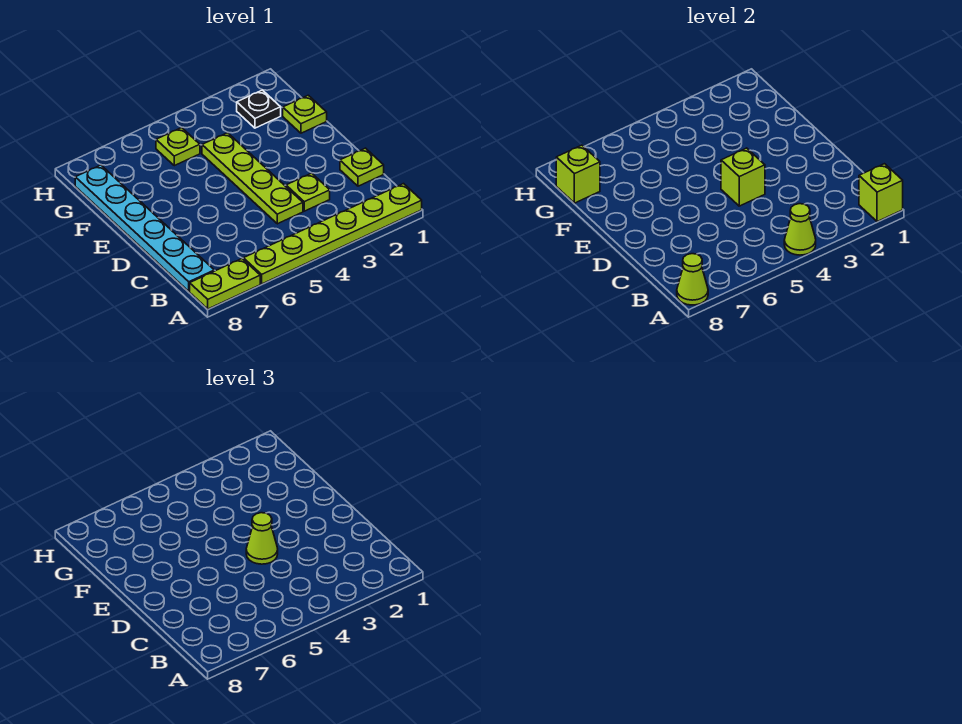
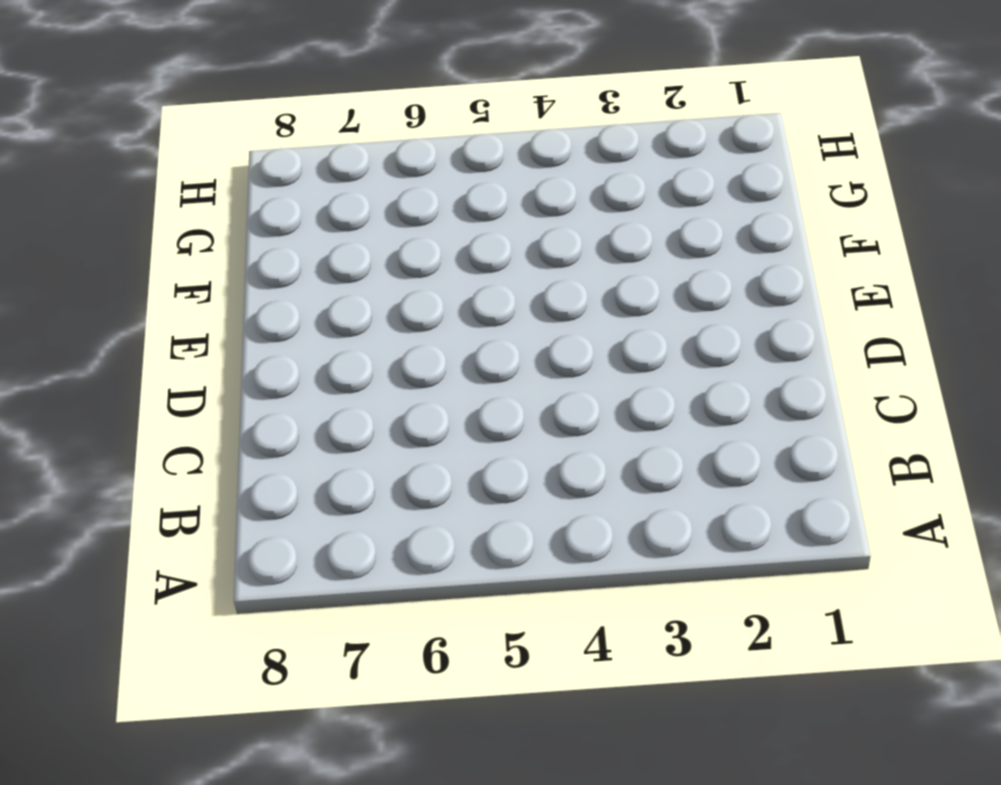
none -> lime plate A1:A6 level 1
none -> lime plate A7:A8 level 1
none -> cyan plate B8:G8 level 1

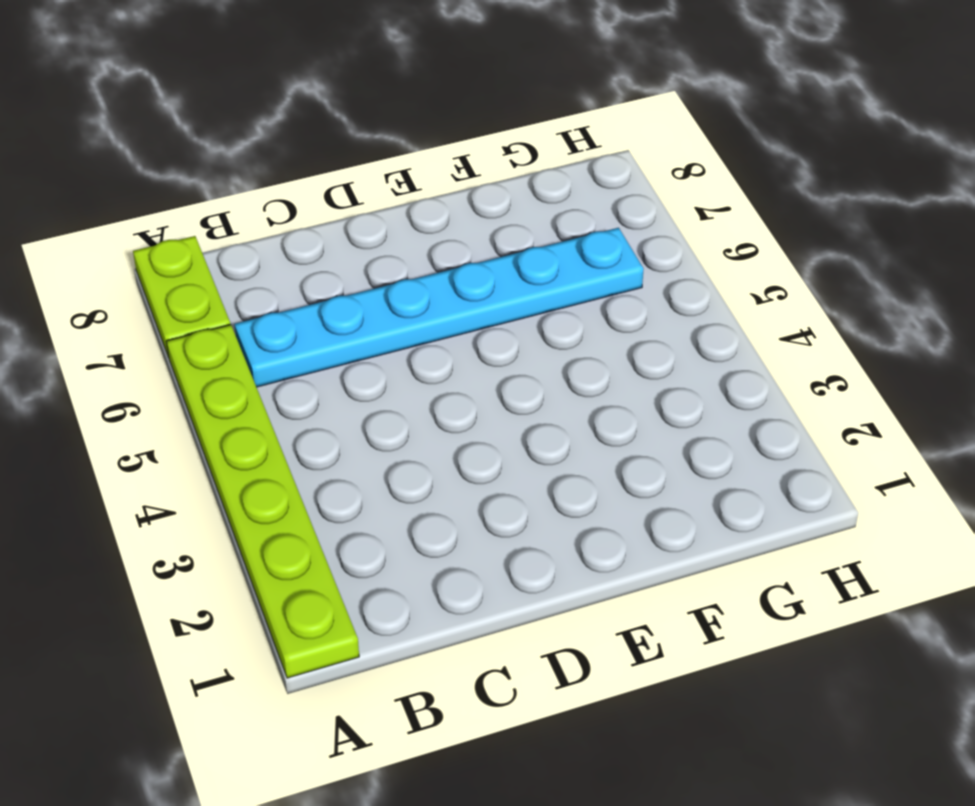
cyan plate B6:G6 level 1 -> cyan plate B8:G8 level 1
none -> lime plate C1 level 1
none -> lime plate C3 level 1
none -> lime plate C4:F4 level 1

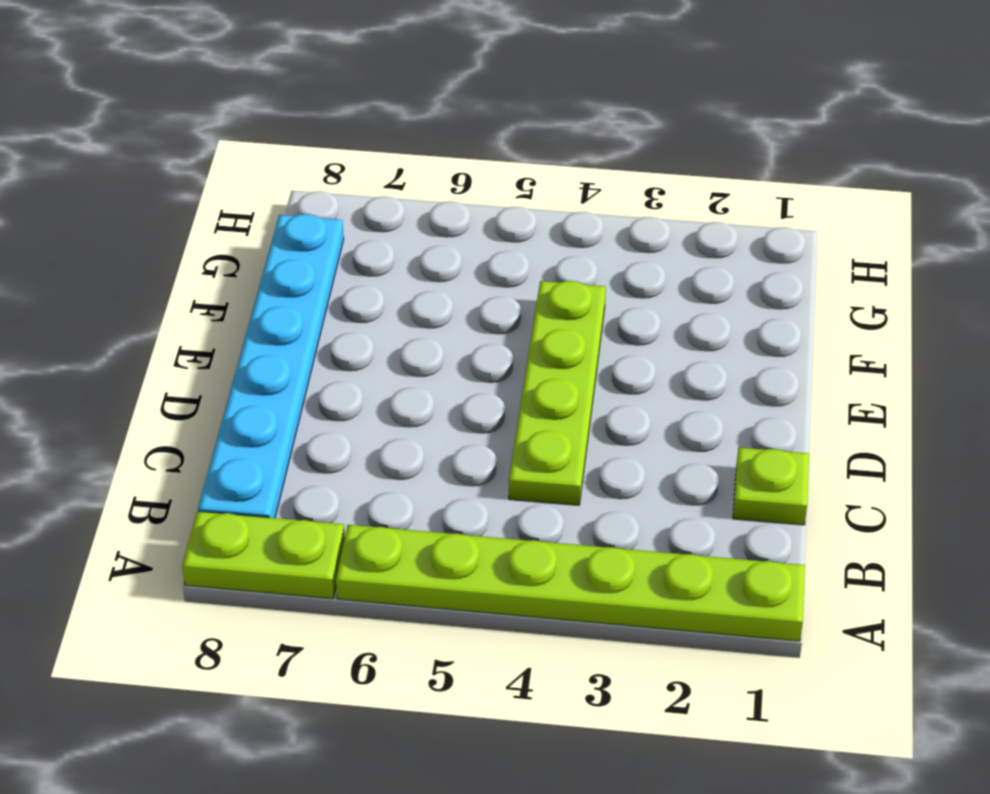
none -> lime plate C3 level 1
none -> lime plate F1 level 1
none -> black plate G2 level 1

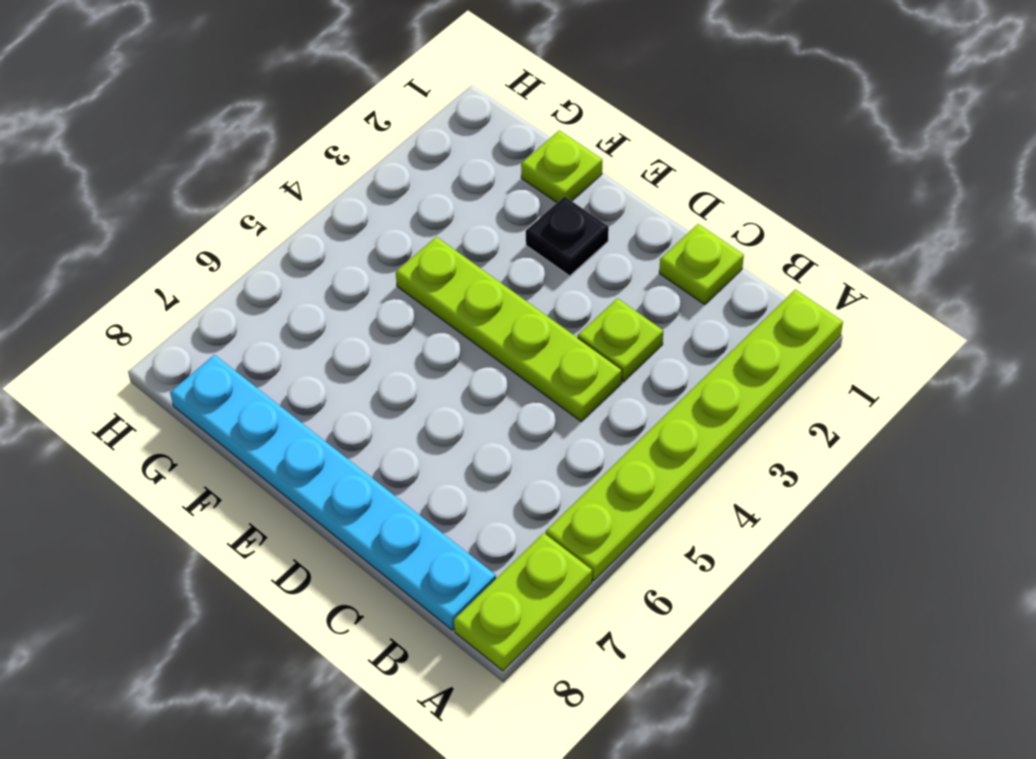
black plate E2 level 1 -> black plate G2 level 1
none -> lime plate G5 level 1
none -> lime brick A1 level 2
none -> lime cone A4 level 2

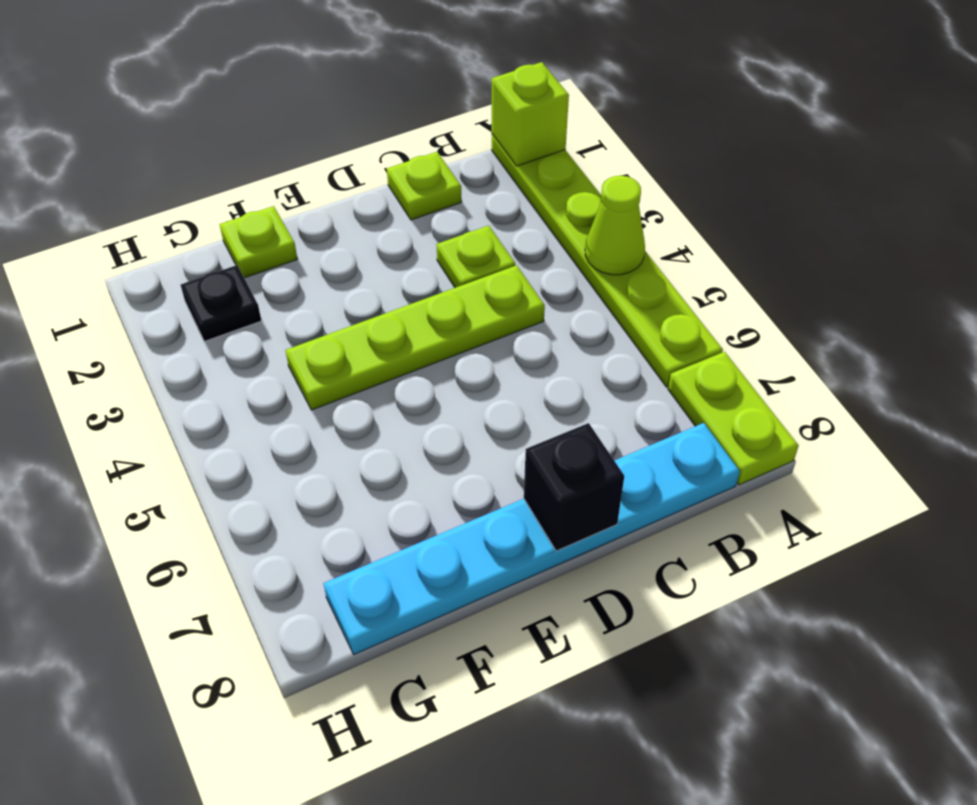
black brick D8 level 2 -> none
none -> lime plate G5 level 1
none -> lime cone A8 level 2
none -> lime brick D4 level 2

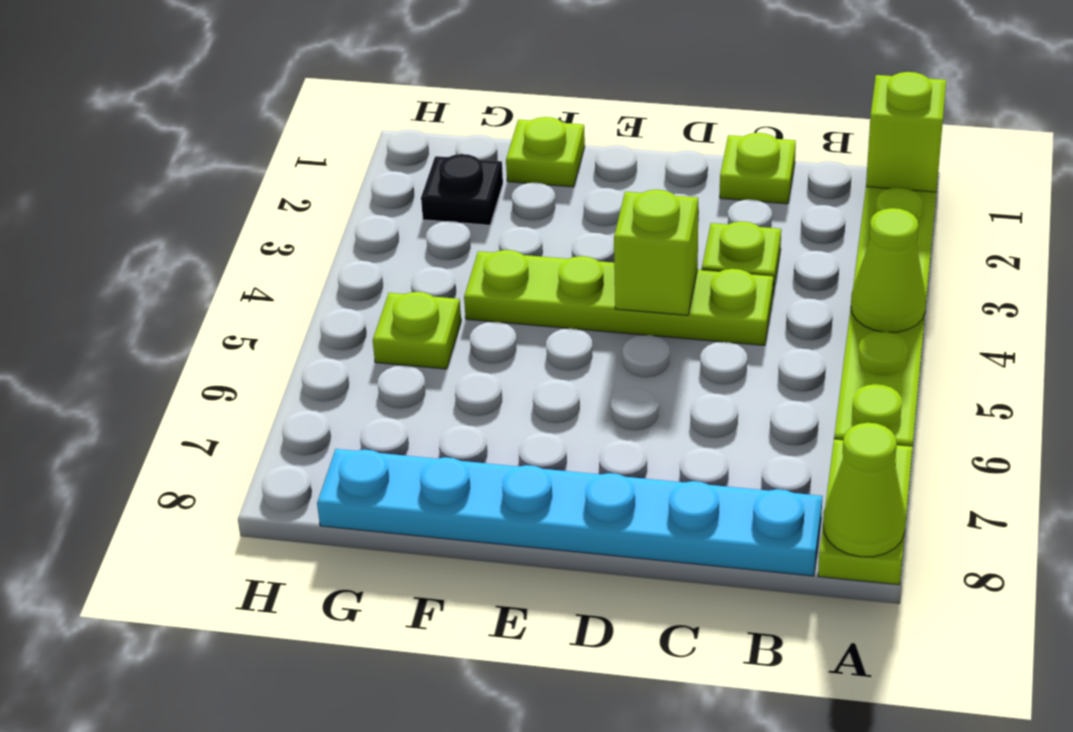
none -> lime brick G8 level 2
none -> lime cone D4 level 3

